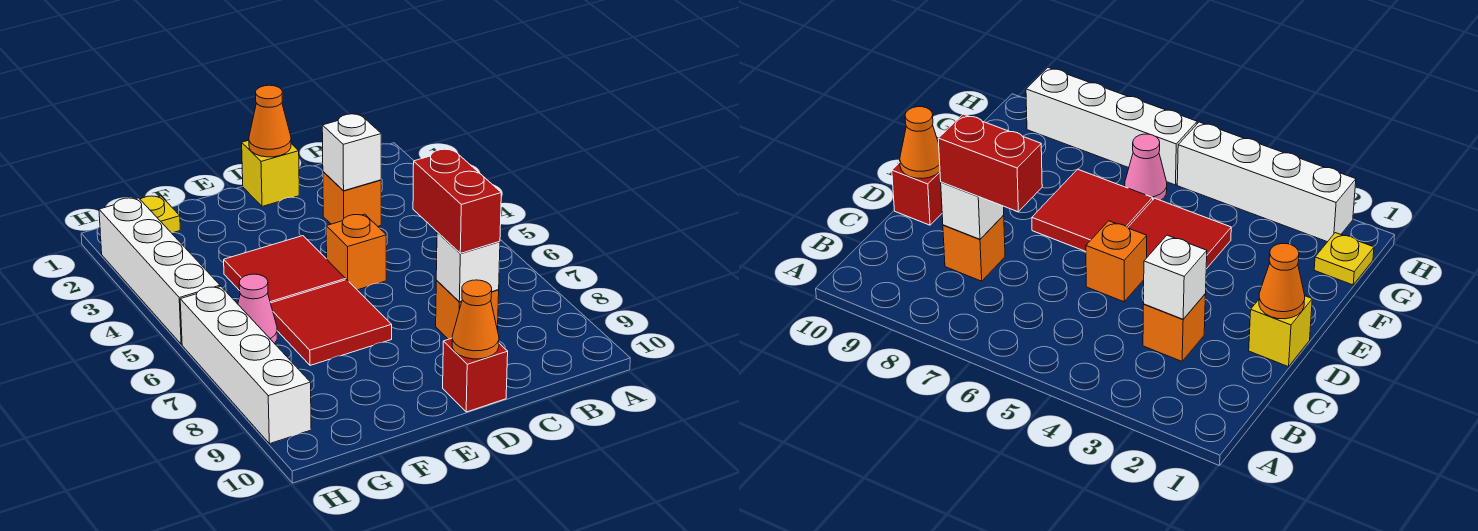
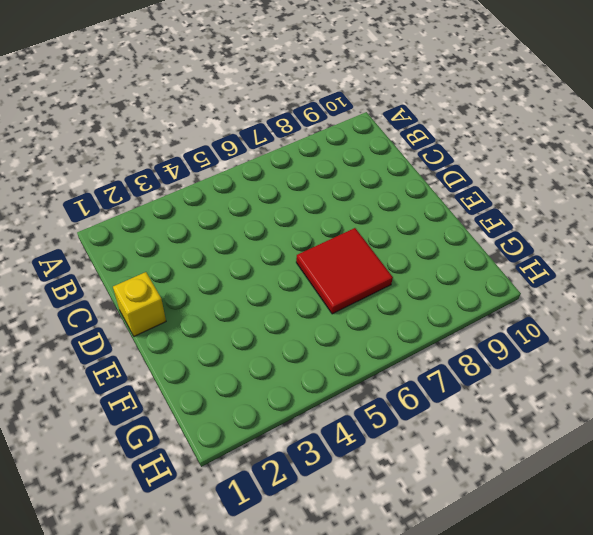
none -> orange brick C3 level 1
none -> orange brick C8 level 1
none -> orange brick D5 level 1

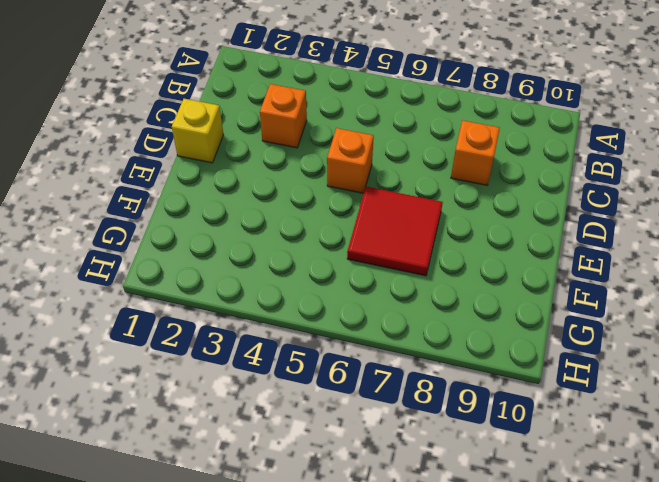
none -> red brick D10 level 1
none -> red tile E4:F5 level 1
none -> yellow plate G1 level 1

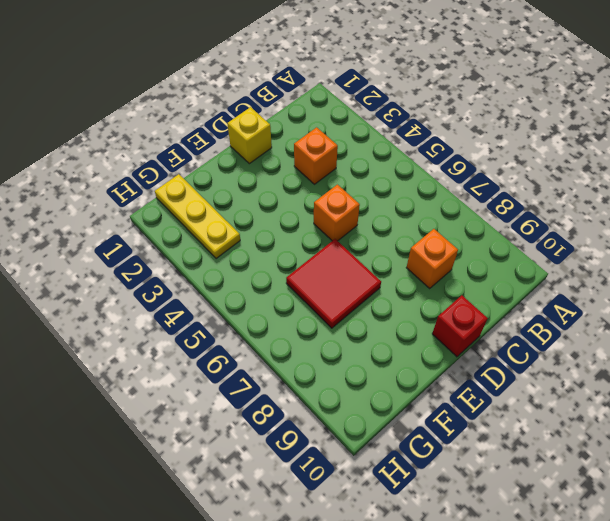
yellow plate G1:G3 level 1 -> yellow plate G1 level 1
none -> red tile E4:F5 level 1
none -> pink cone G6 level 1
none -> white brick H2:H5 level 1

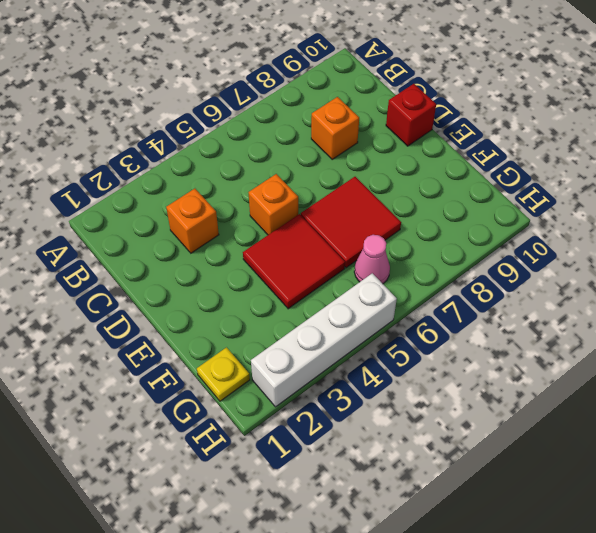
none -> yellow brick D1 level 1
none -> white brick H6:H9 level 1
none -> white brick C3 level 2

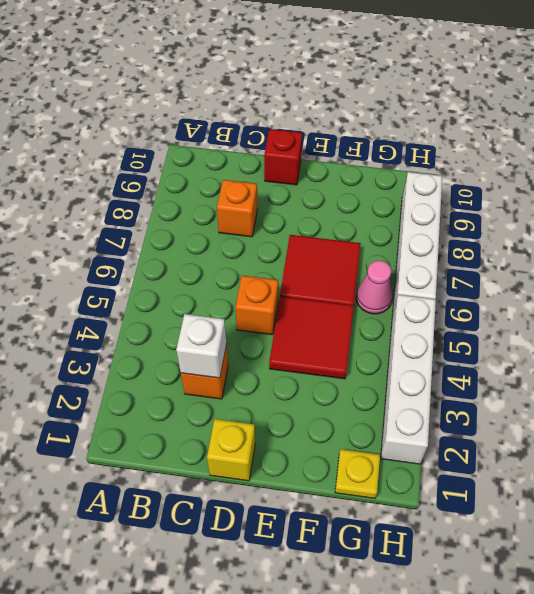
none -> white brick C8 level 2
none -> orange cone D1 level 2
none -> orange cone D10 level 2

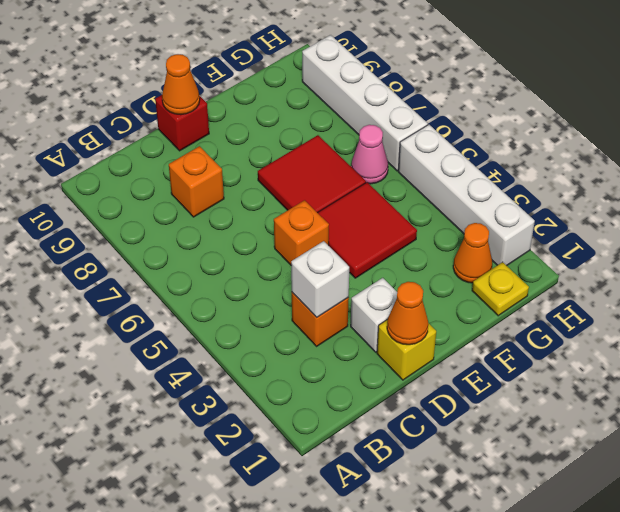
white brick D2 level 1 -> white brick C8 level 2
orange cone G2 level 1 -> none
none -> red brick C7:C8 level 3

